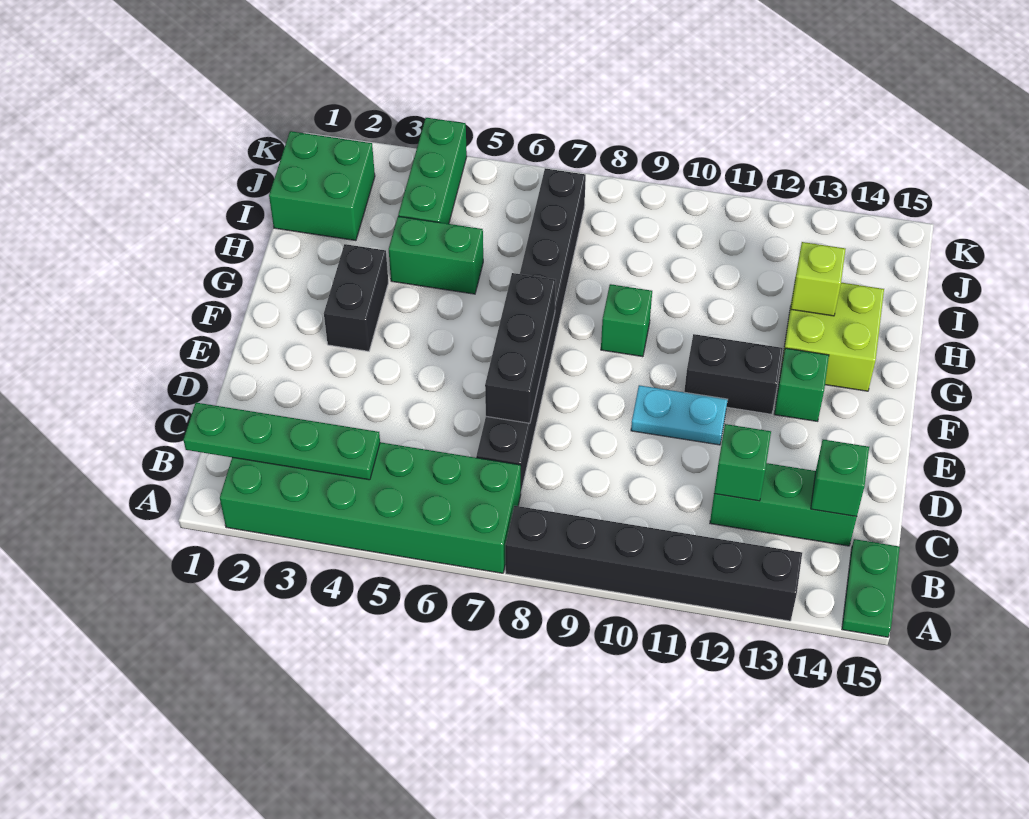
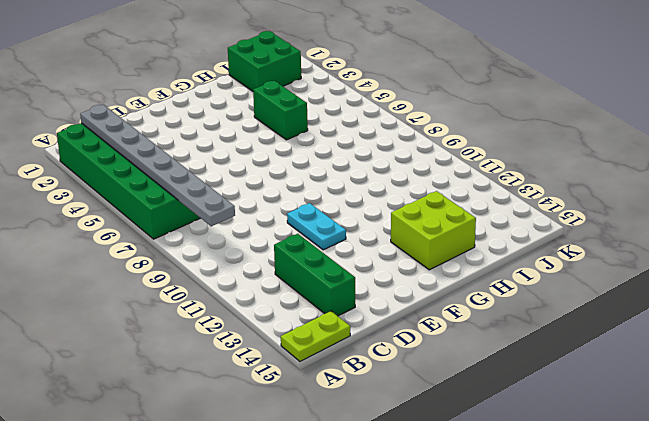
lime plate A15:B15 level 1 -> green plate A15:B15 level 1
grey plate B2:B9 level 2 -> green plate B1:B4 level 2
none -> black brick A8:A13 level 1
none -> black brick C7:J7 level 1
none -> black brick F3:G3 level 1

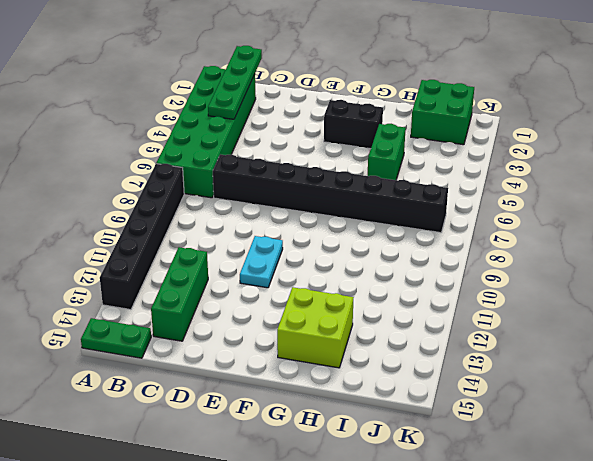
none -> black brick F11:F12 level 1
none -> green brick F13 level 1
none -> green brick G9 level 1

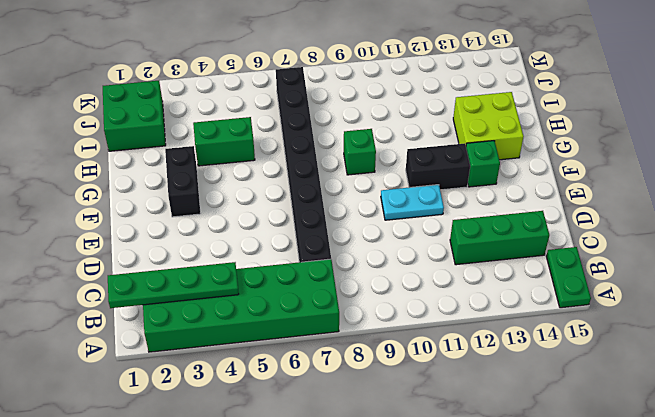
none -> black brick A8:A13 level 1
none -> green brick I4:K4 level 1
none -> green brick C12 level 2

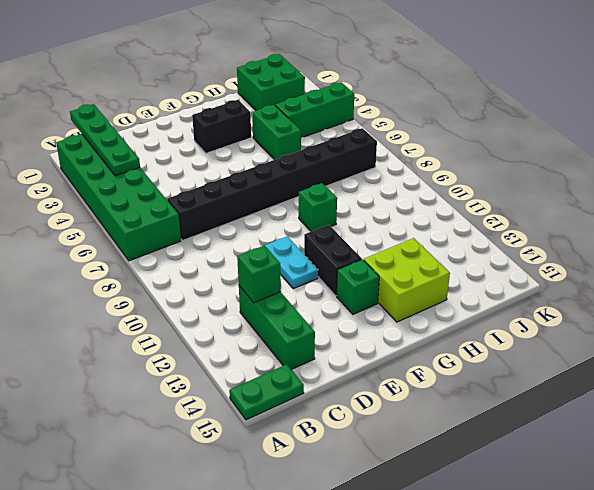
none -> black brick A8:A13 level 1
none -> green brick C14 level 2
none -> black brick D7:F7 level 2

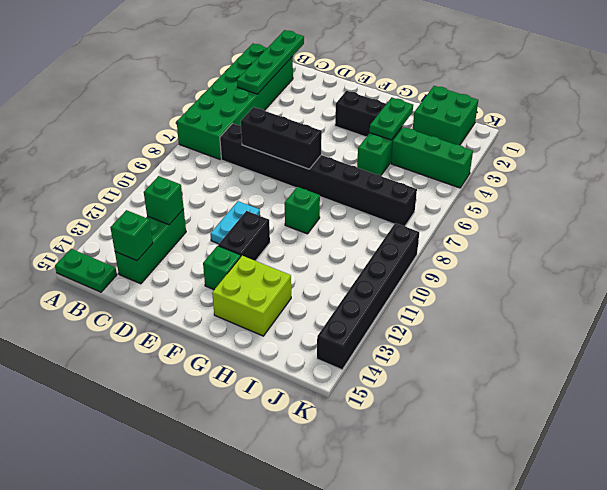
green plate H3:H4 level 2 -> none
black brick K9:K14 level 1 -> black brick A8:A13 level 1
none -> lime brick H13 level 2

